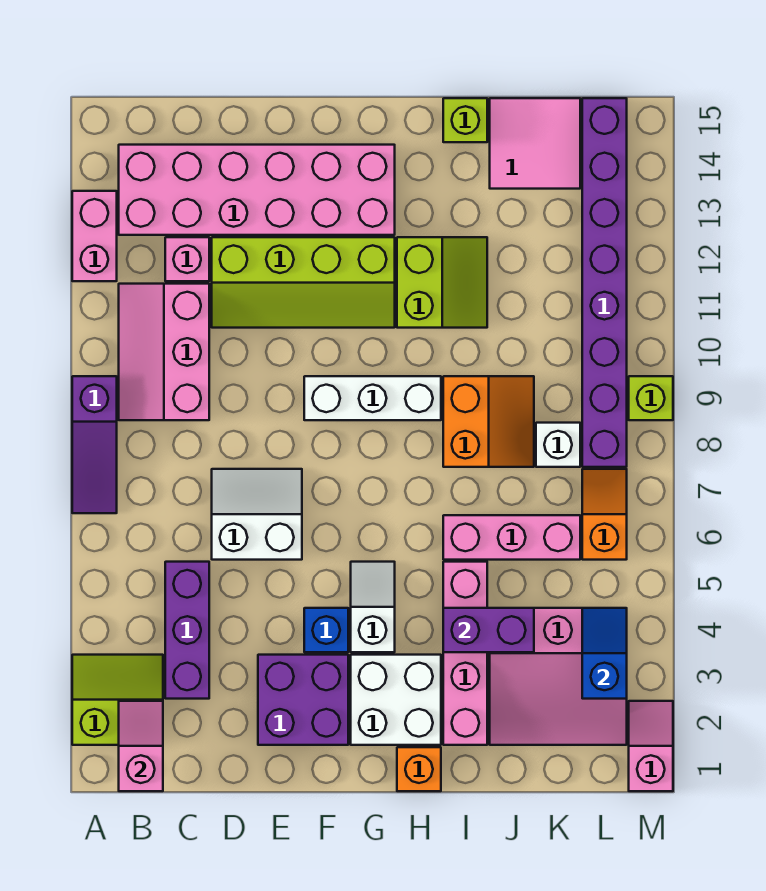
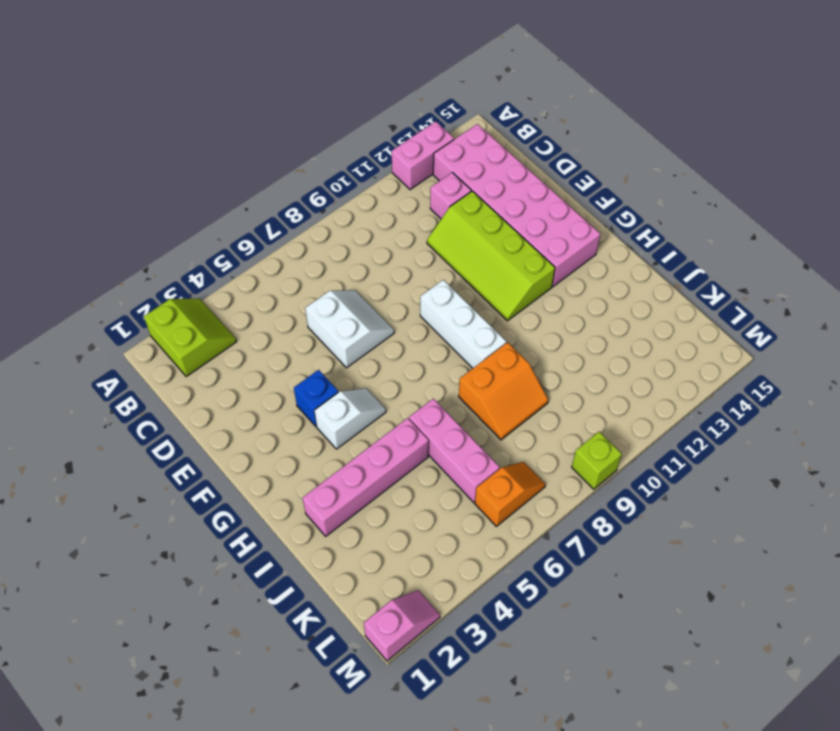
none -> purple slope A7:A9 level 1 top 9
none -> pink slope B9:C11 level 1 top C
none -> purple brick C3:C5 level 1
none -> purple brick E2:F3 level 1

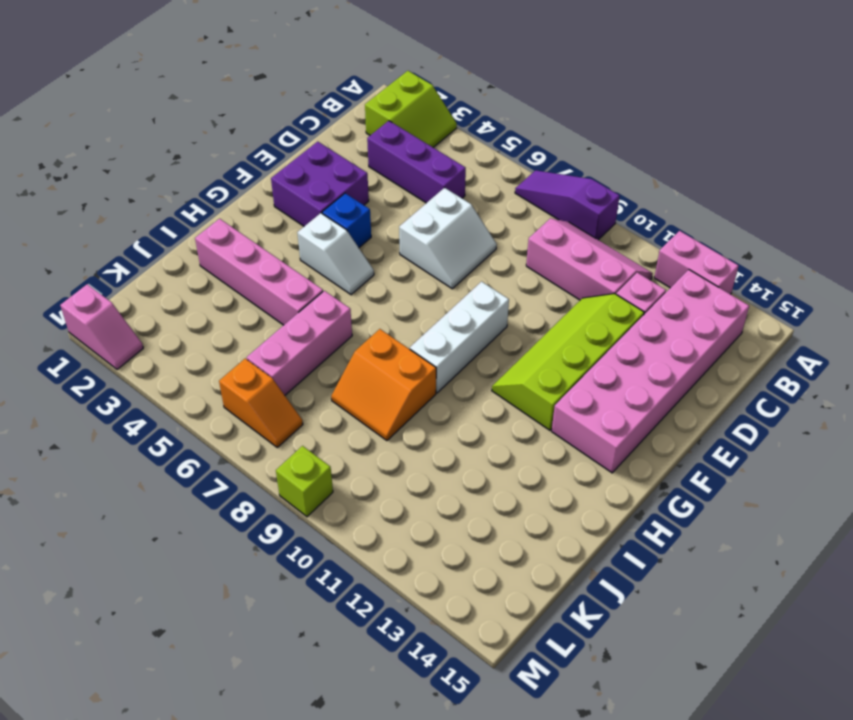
none -> white brick G2:H3 level 1
none -> orange brick H1 level 1
none -> lime slope H11:I12 level 1 top H
none -> lime brick I15 level 1

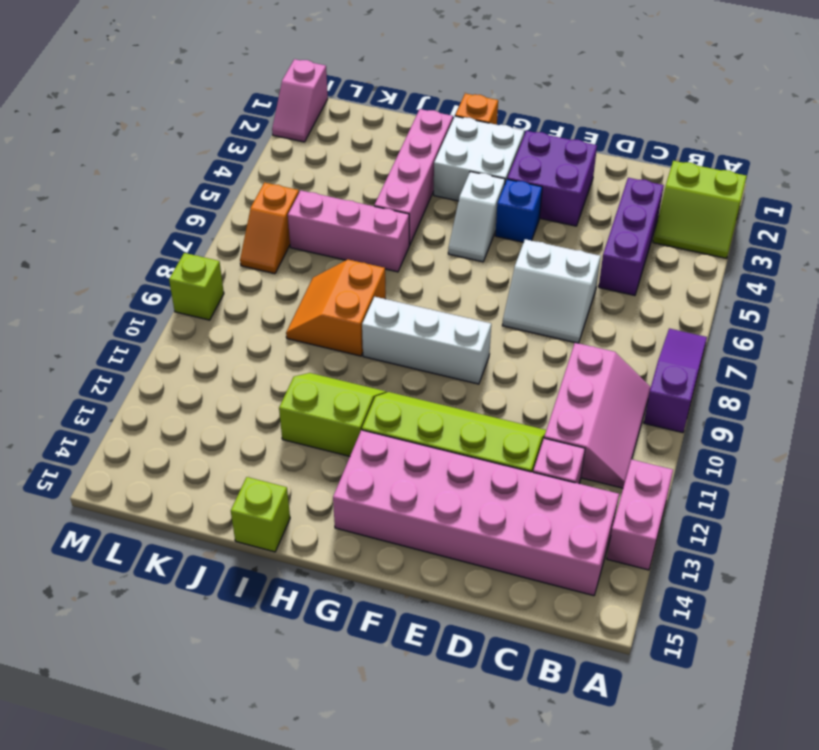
lime slope H11:I12 level 1 top 12 -> lime slope H11:I12 level 1 top H
none -> pink slope J2:L4 level 1 top 4
none -> pink tile J14:K15 level 1
none -> white brick K8 level 1
none -> purple brick L8:L15 level 1

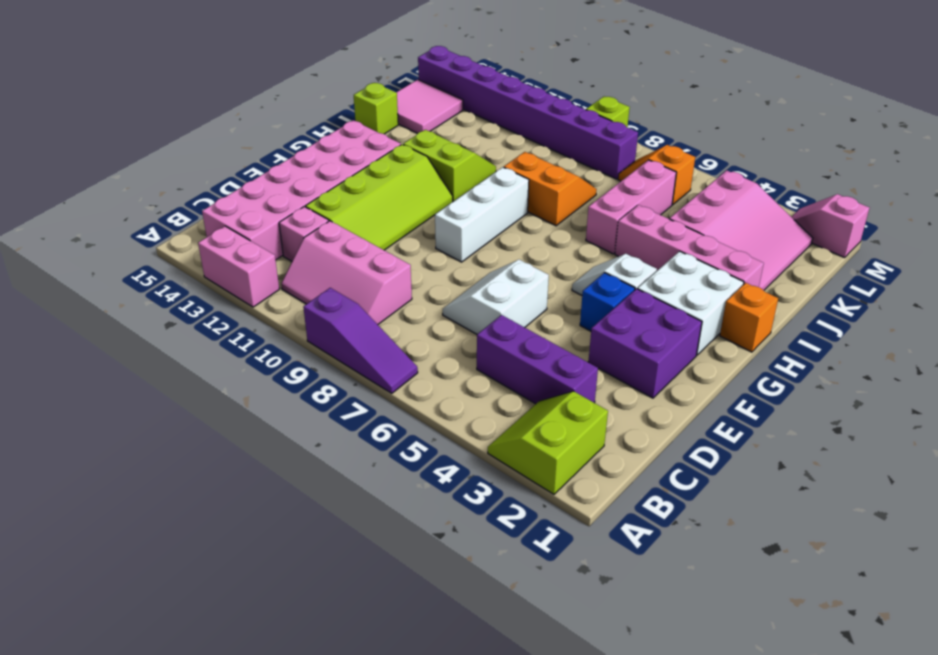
none -> white brick K8 level 1
none -> pink slope B1:B2 level 2 top 1
none -> purple brick I4:J4 level 2
none -> blue slope L3:L4 level 2 top 3

